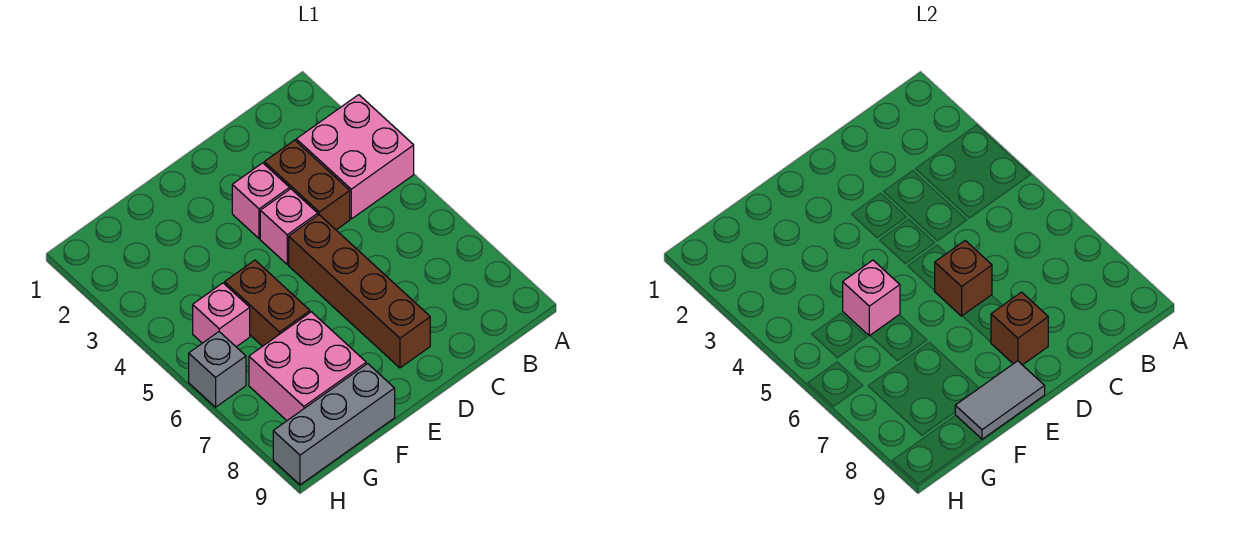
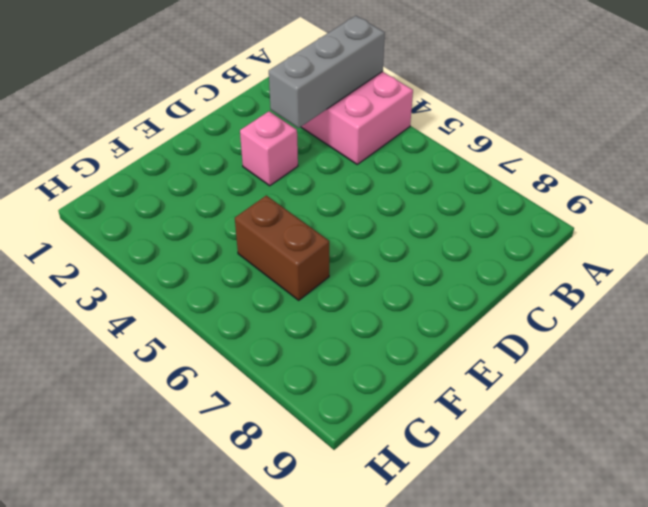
grey brick A3:C3 level 2 -> grey brick F9:H9 level 1
none -> brown brick C3:C4 level 1
none -> pink brick D4 level 1
none -> brown brick D5:D8 level 1

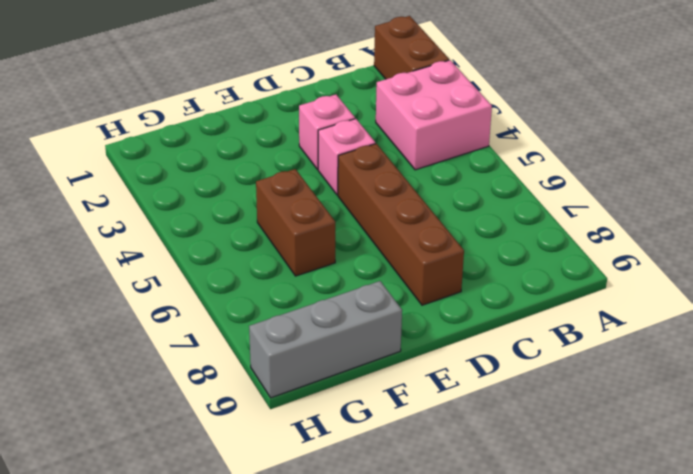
brown brick A1:A2 level 1 -> brown brick C3:C4 level 1
none -> pink brick F7:G8 level 1
none -> pink brick G5 level 1
none -> grey brick H6 level 1

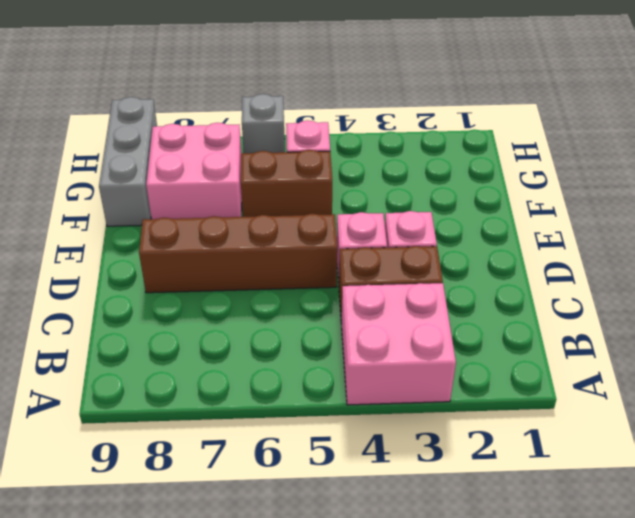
none -> brown brick D6 level 2
none -> brown brick D8 level 2
none -> grey tile E9:F9 level 2

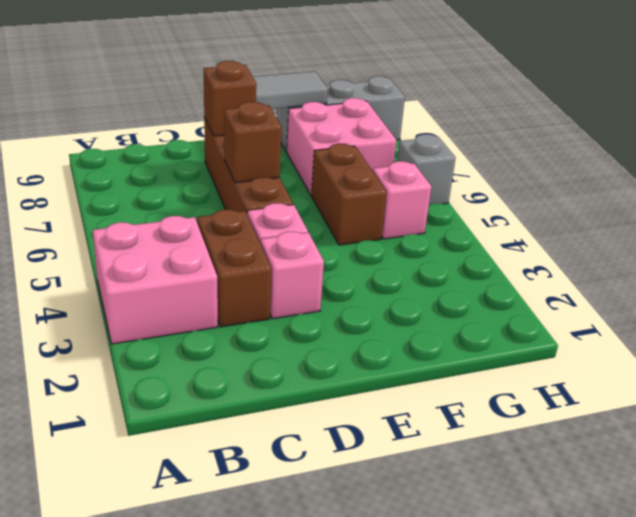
none -> pink brick F5 level 2

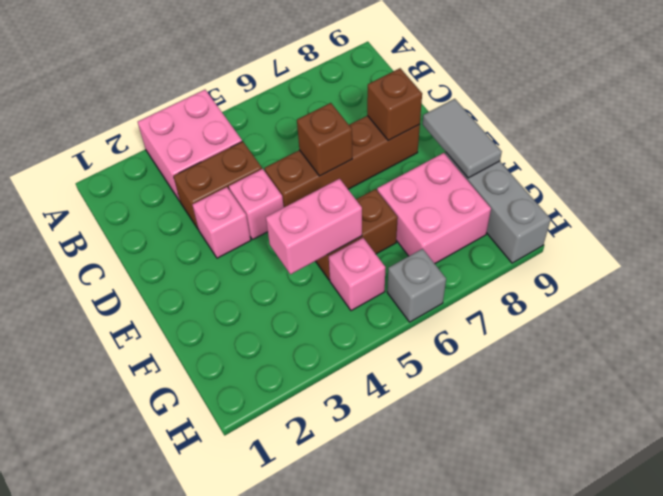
pink brick F4:F5 level 2 -> pink brick F5 level 2

